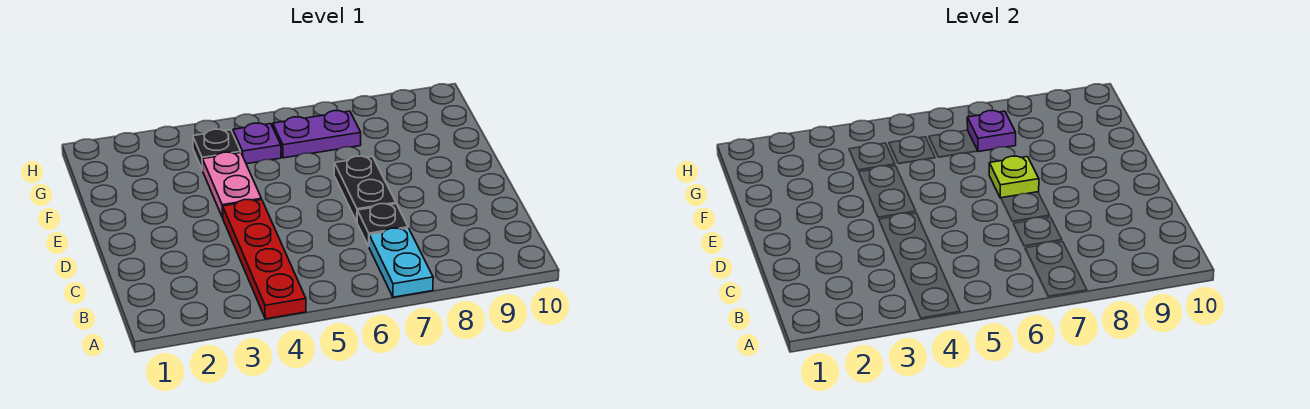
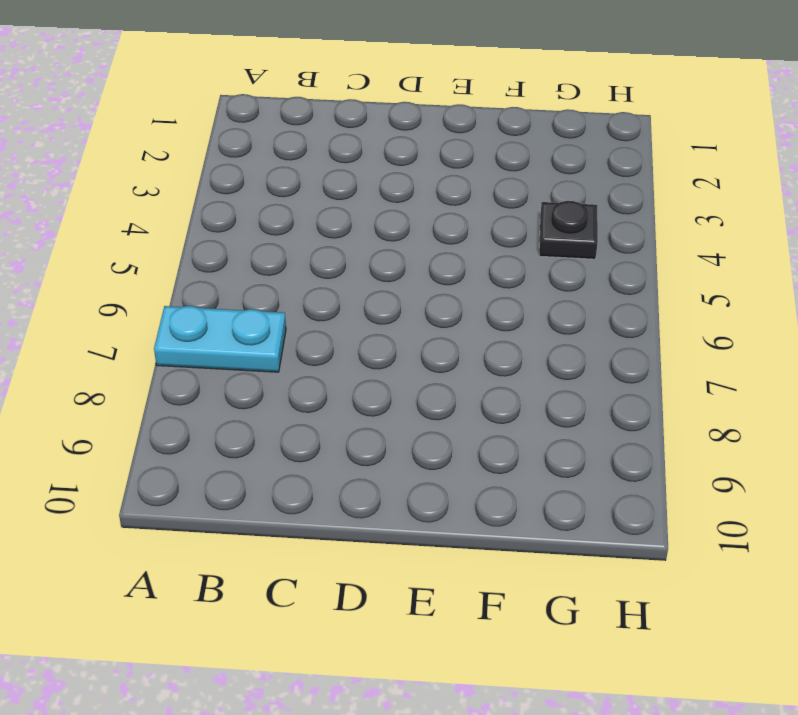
none -> red plate A4:D4 level 1
none -> black plate C7 level 1

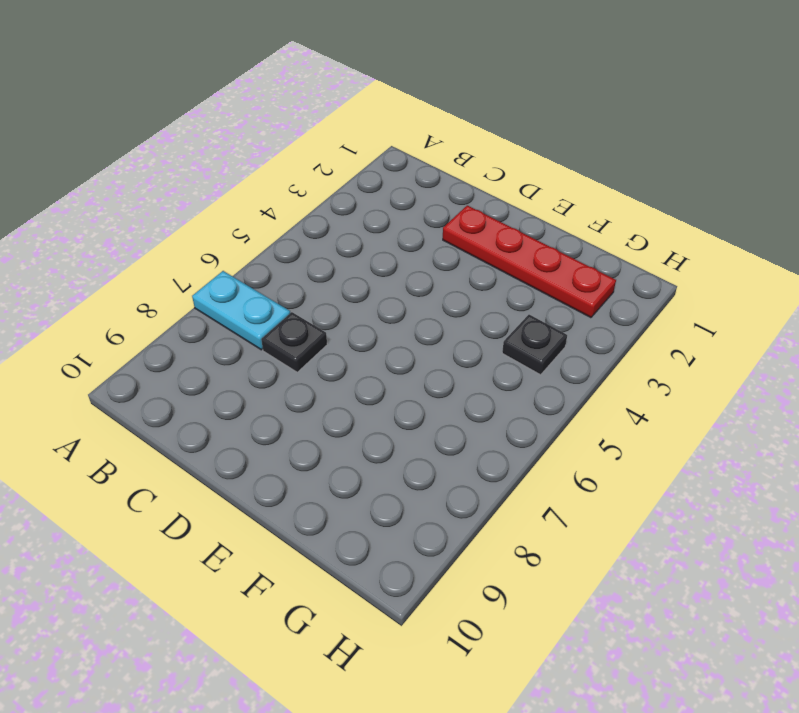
red plate D2:G2 level 1 -> red plate A4:D4 level 1
none -> black plate D7:E7 level 1
none -> pink plate E4:F4 level 1

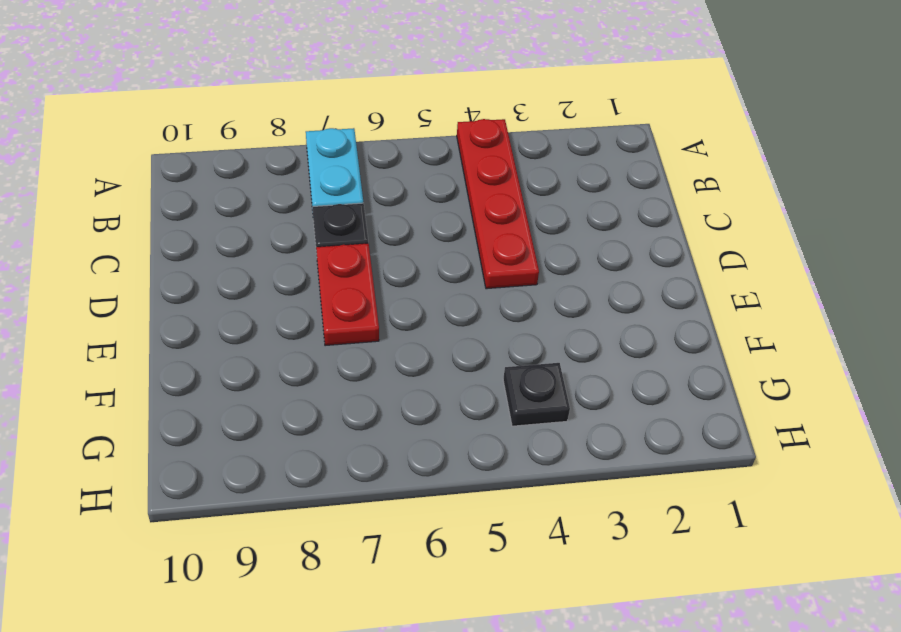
red plate D7:E7 level 1 -> black plate D7:E7 level 1
none -> pink plate E4:F4 level 1
none -> purple plate G5 level 1

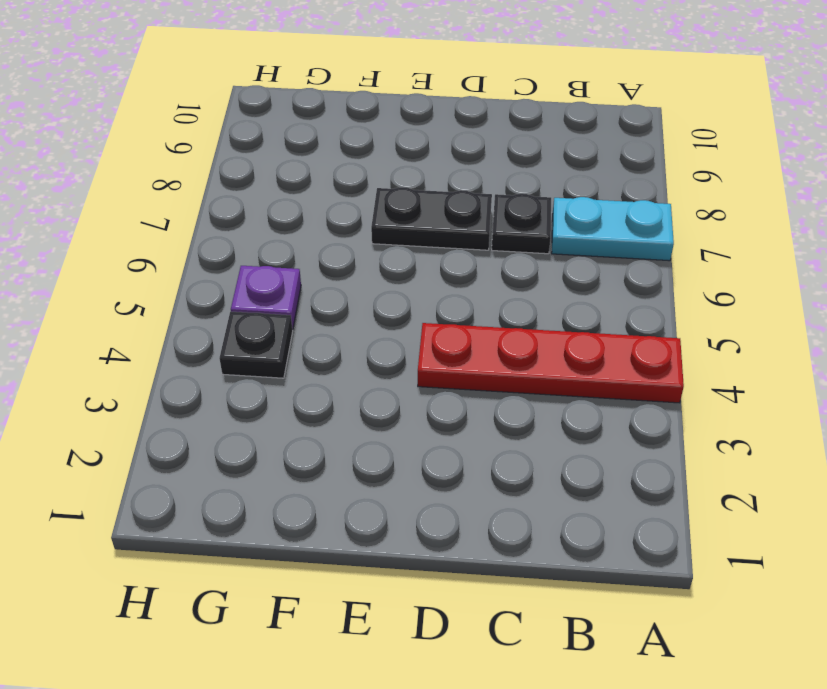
none -> pink plate E4:F4 level 1
none -> purple plate G6:G7 level 1

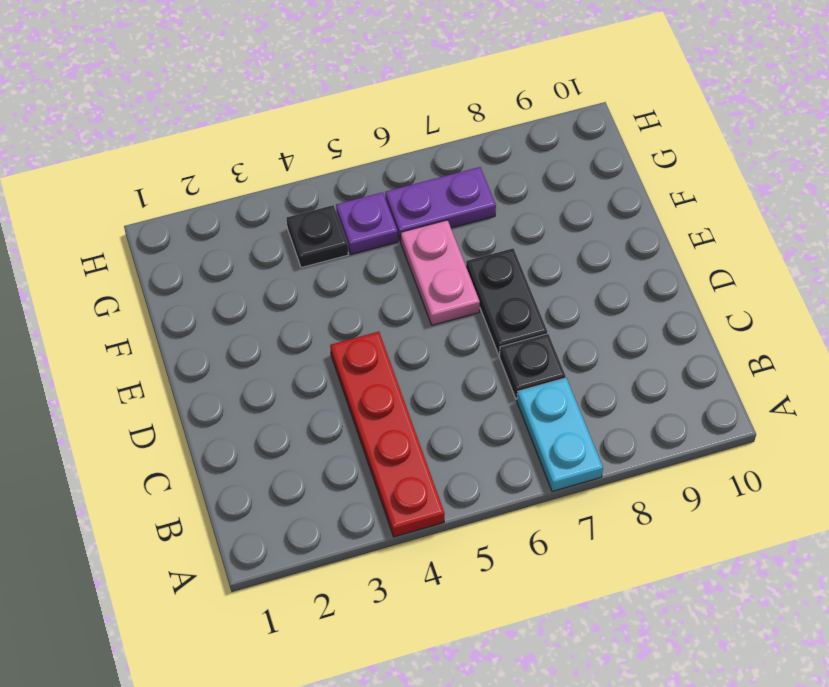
pink plate E6:F6 level 1 -> pink plate E4:F4 level 1
none -> lime plate E7 level 2
none -> purple plate G7 level 2

